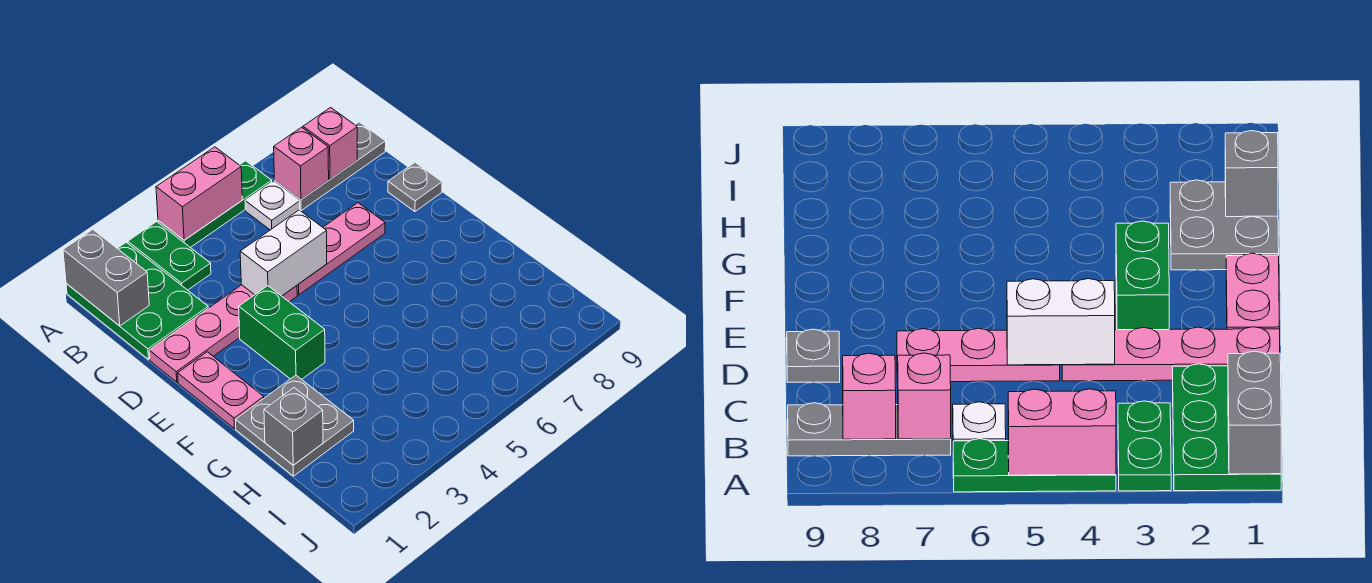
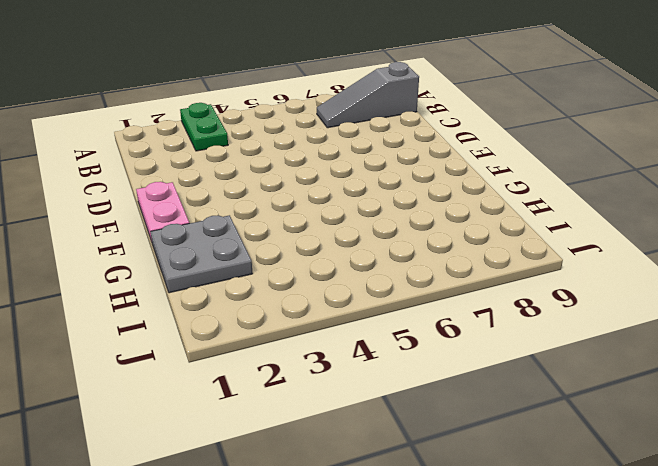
grey slope B7:B9 level 1 top 9 -> grey plate B7:B9 level 1
none -> green plate A1:C2 level 1
none -> green plate A4:A6 level 1
none -> white plate B6 level 1

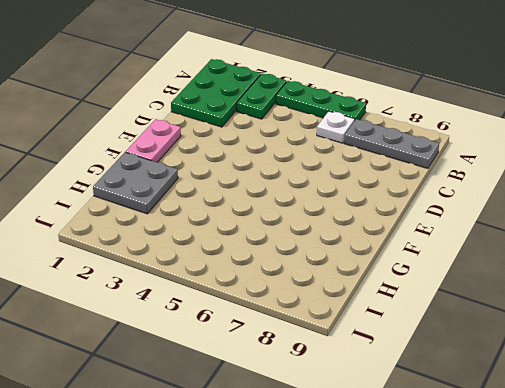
none -> pink plate D1:D4 level 1
none -> pink plate D5:D7 level 1
none -> grey plate D9 level 1

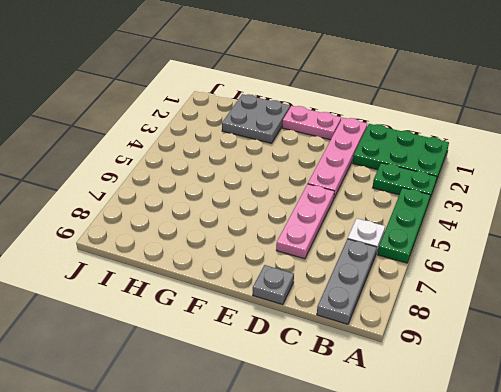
none -> green brick E3:F3 level 1
none -> grey brick A1:B1 level 2
none -> pink brick A4:A5 level 2

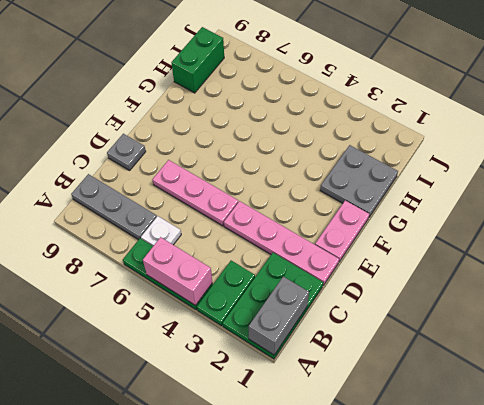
green brick H9:I9 level 1 -> green brick E3:F3 level 1
none -> pink brick B7 level 2
none -> pink brick B8 level 2
none -> white brick D4:D5 level 2

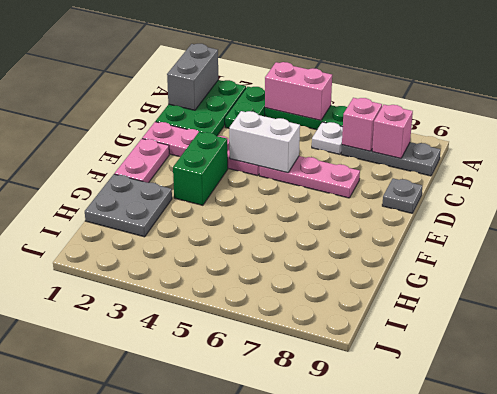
none -> grey brick H1 level 2

